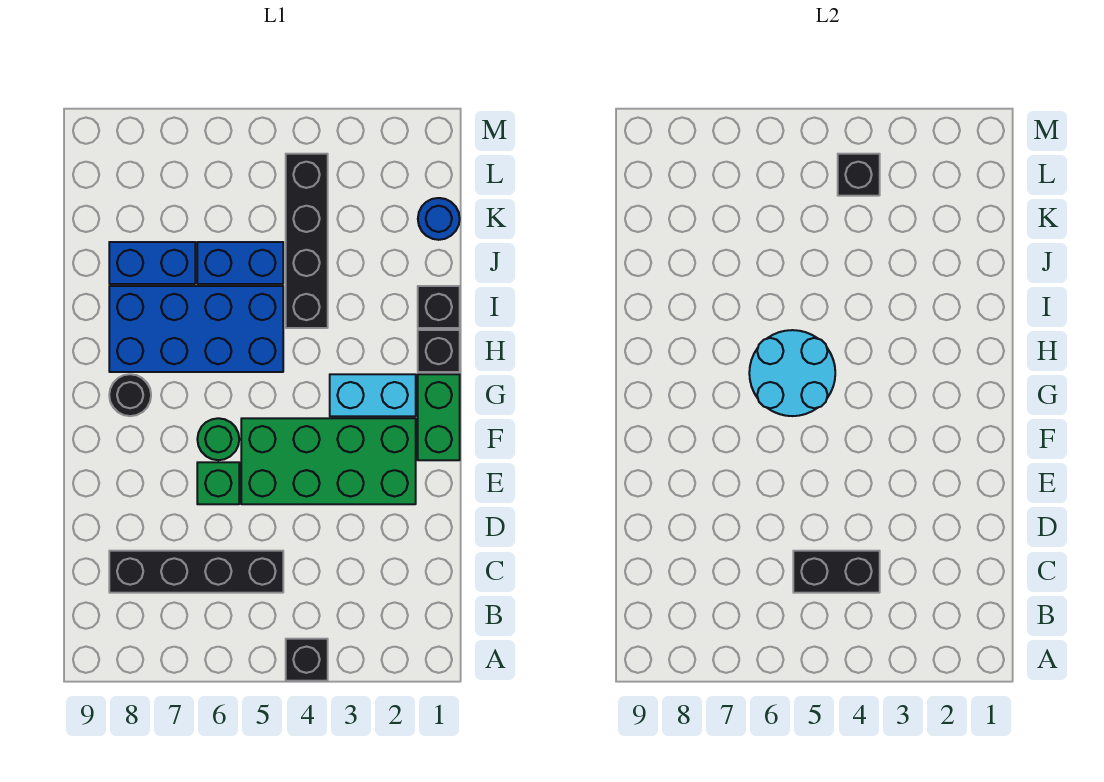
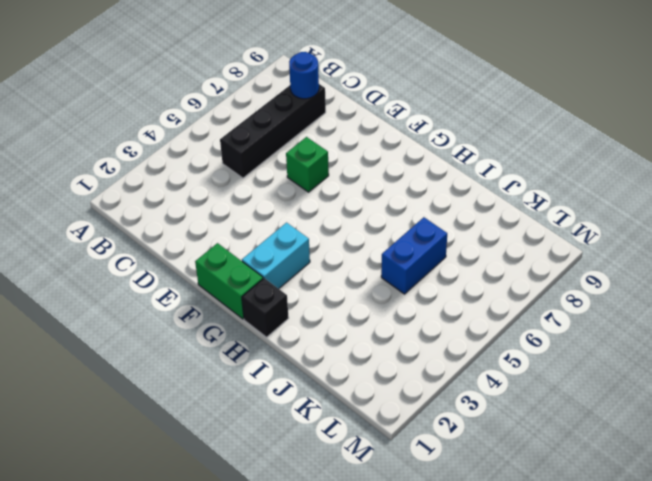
blue round brick C8 level 2 -> blue round brick K1 level 1
none -> black brick A4 level 1
none -> green brick E2:F5 level 1
none -> green round brick F6 level 1

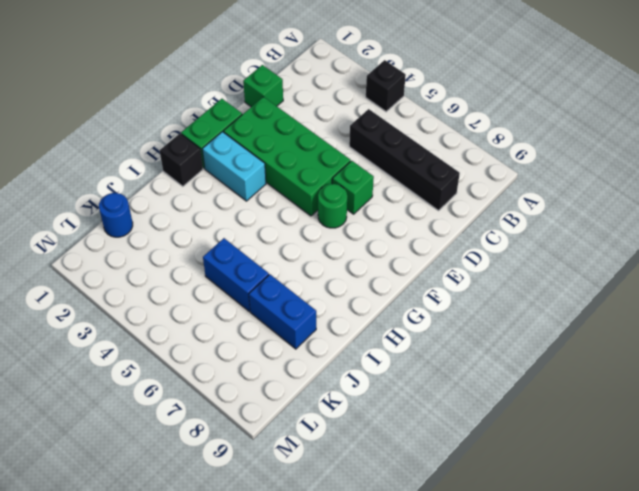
green brick D1 level 1 -> none
none -> black round brick G8 level 1
none -> blue brick H5:I8 level 1
none -> black brick I1 level 1

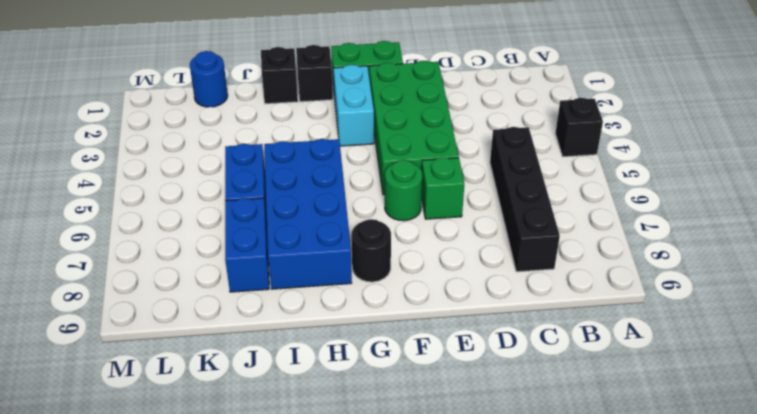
none -> black brick I4:L4 level 1
none -> black brick C4:C5 level 2
none -> cyan round brick G5:H6 level 2

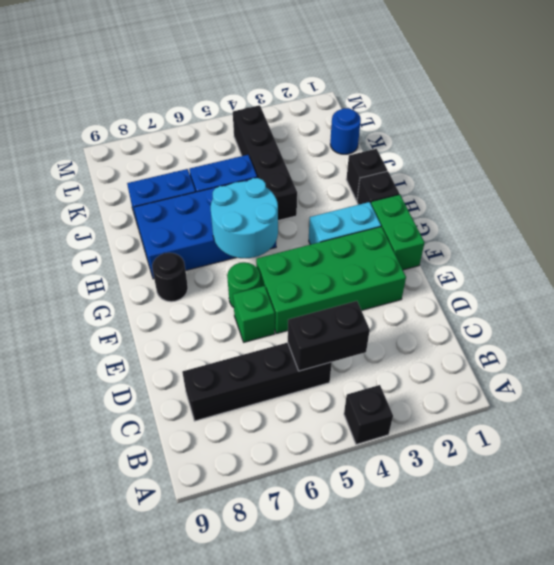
none -> black brick L4 level 2

